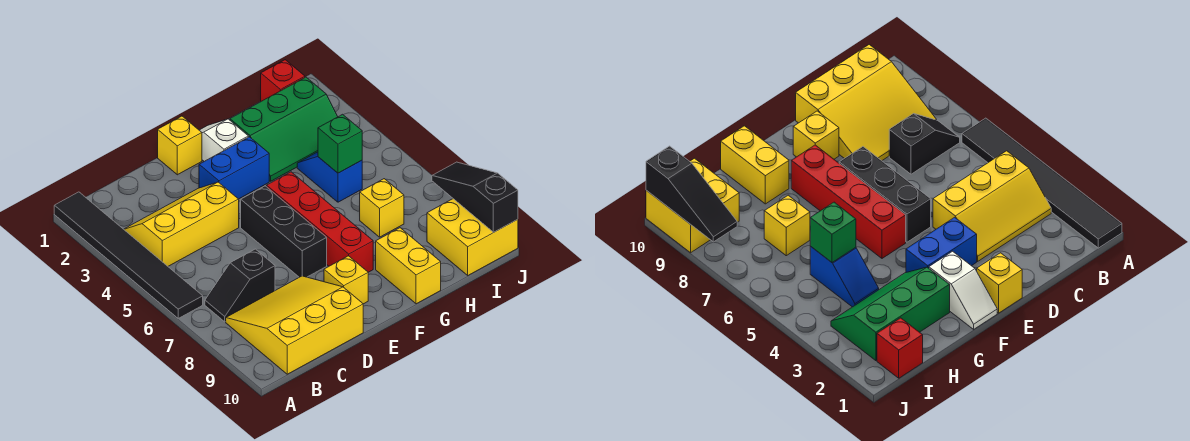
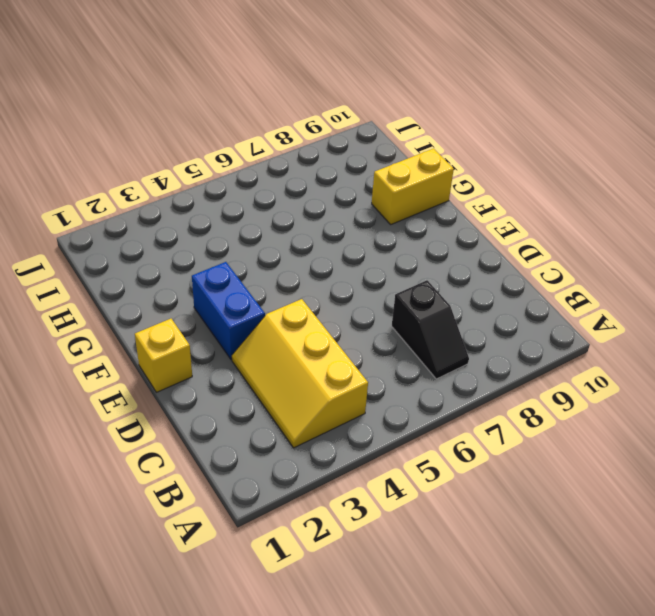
none -> black tile A1:A6 level 1
none -> yellow slope B8:D10 level 1 top 10
none -> black brick E5:E7 level 1

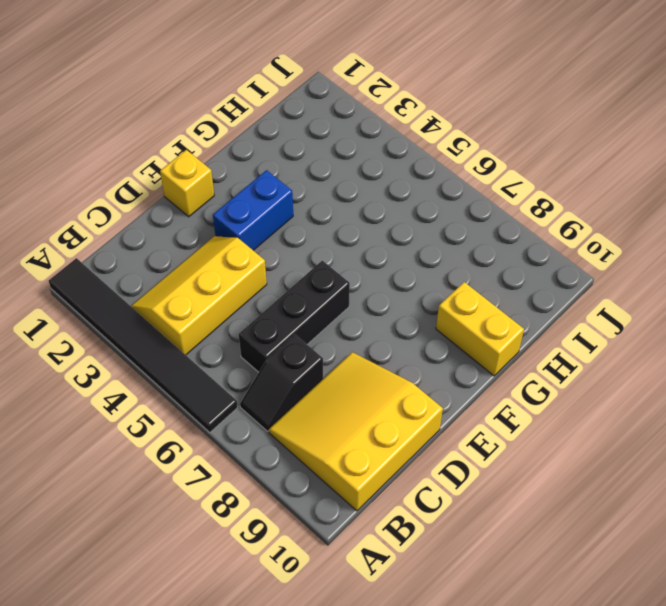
black brick C6:E6 level 1 -> black brick E5:E7 level 1
none -> yellow brick E9 level 1
none -> white slope F1:F2 level 1 top 2
none -> red brick F5:F8 level 1

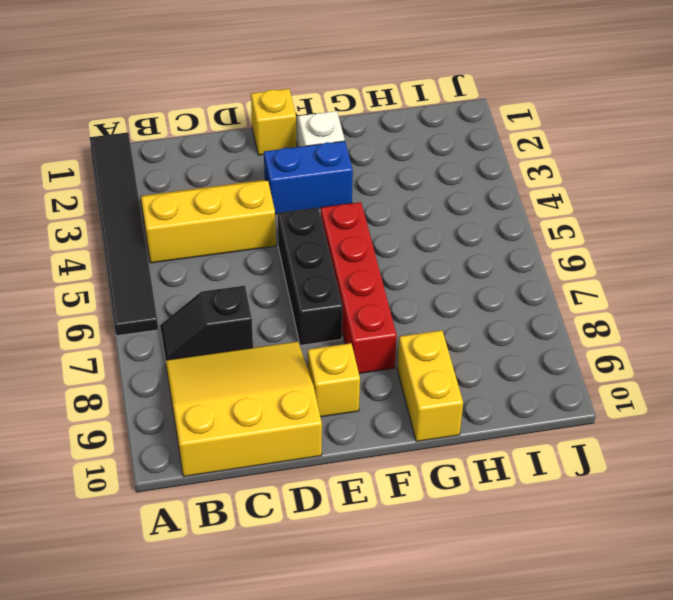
none -> green slope G2:I3 level 1 top 2
none -> blue slope H4:H5 level 1 top 5
none -> yellow brick H7 level 1

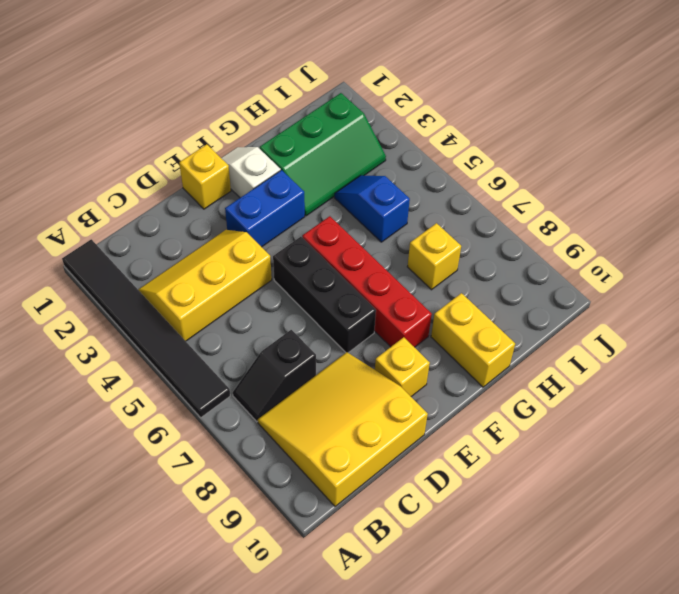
none -> red brick I1 level 1
none -> yellow brick I9:J10 level 1
none -> green brick H5 level 2

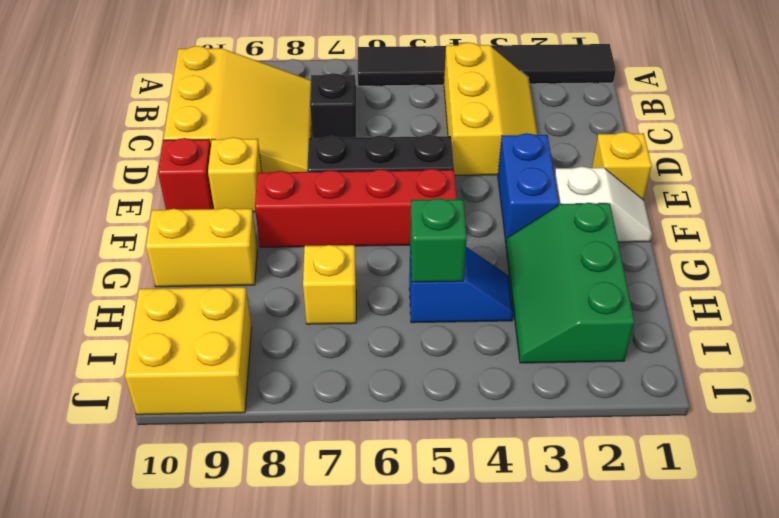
red brick E10 level 1 -> red brick I1 level 1
none -> black slope J8:J10 level 2 top 10

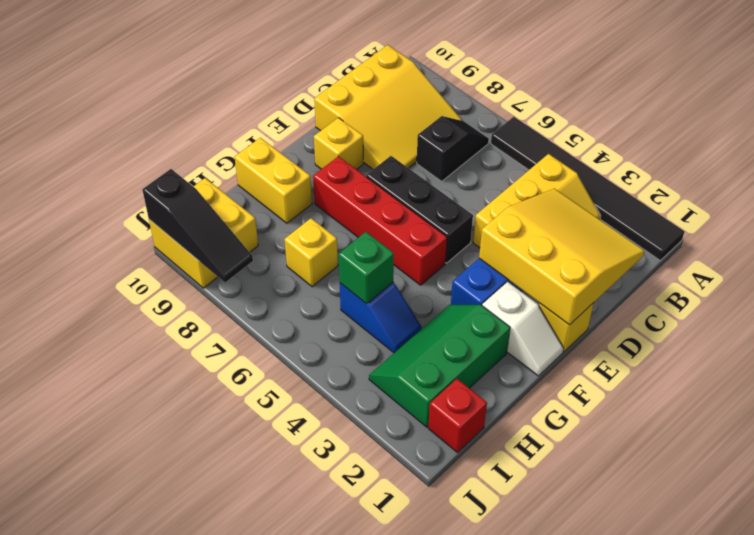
yellow slope C1:E3 level 2 top E -> none

